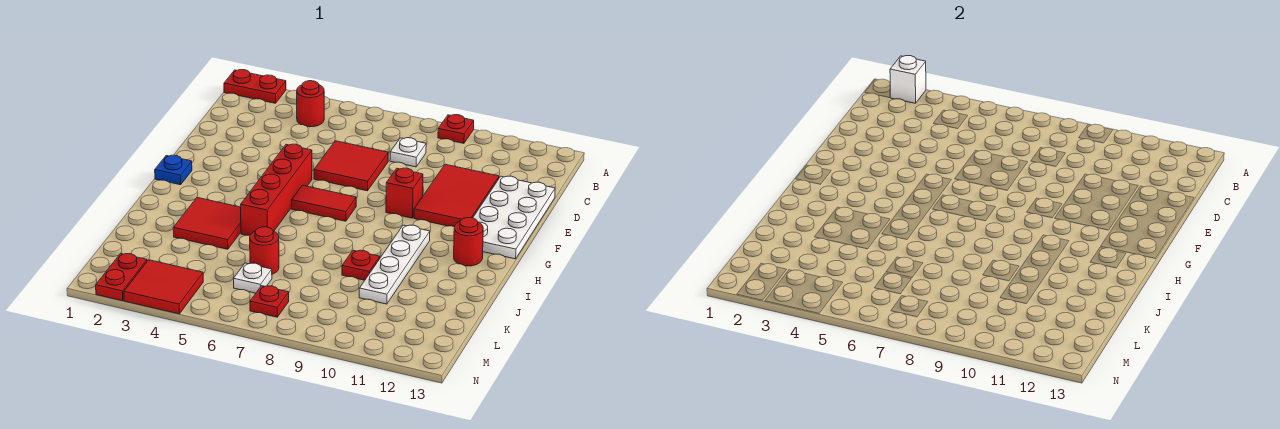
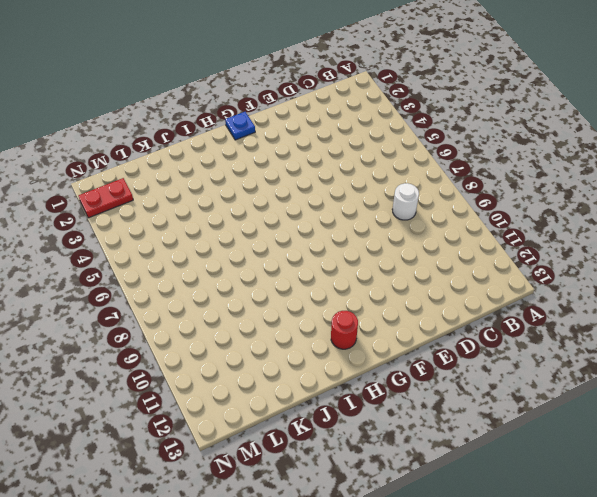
white round brick C8 level 1 -> white plate C8 level 1
none -> red plate A1:A2 level 1
none -> red plate A9 level 1
none -> red round brick B4 level 1

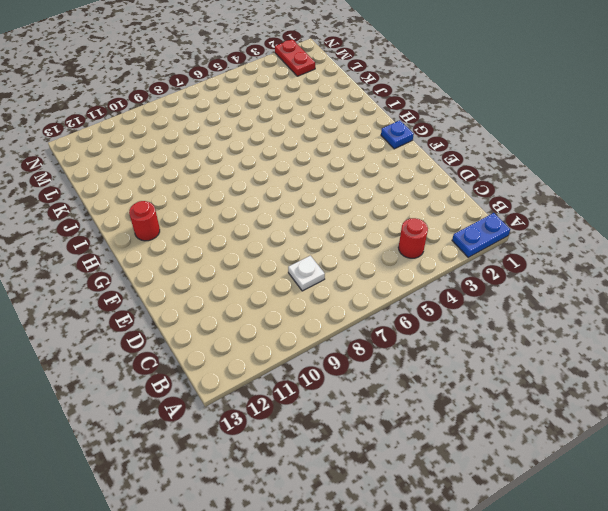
blue plate A1:A2 level 1 -> red plate A1:A2 level 1
none -> red plate A9 level 1
none -> red tile D6:E7 level 1
none -> red tile D10:F11 level 1

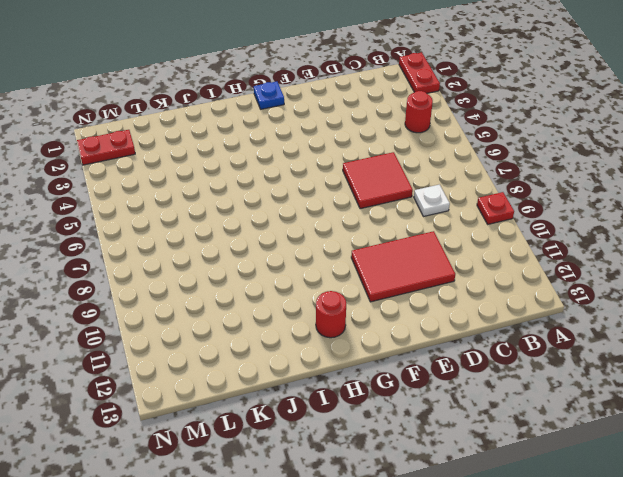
none -> white plate D12:G13 level 1
none -> red brick F5:I5 level 1
none -> red brick F9 level 1

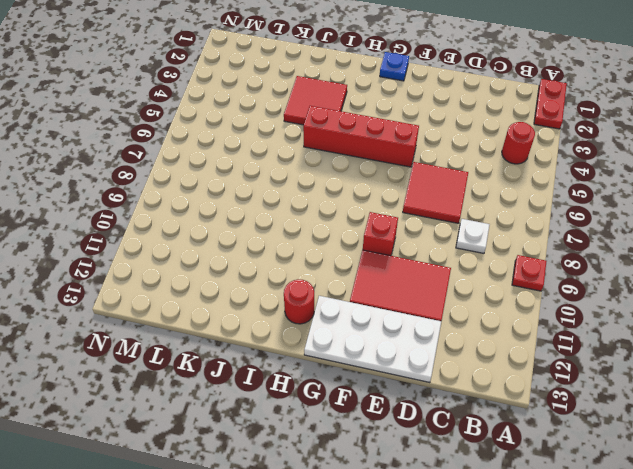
none -> red tile G6:G7 level 1
none -> white plate H10:K10 level 1
none -> red plate J9 level 1

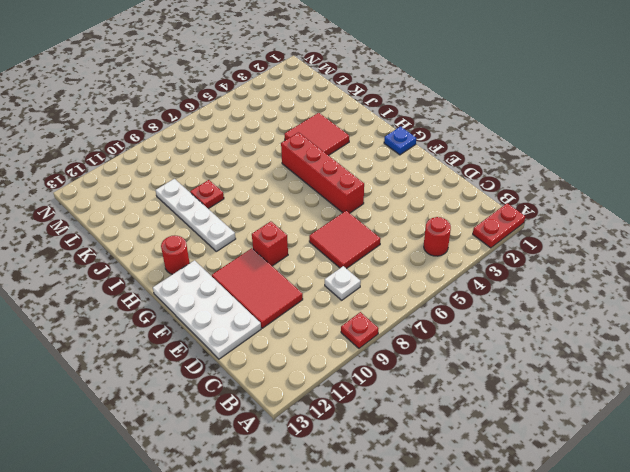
none -> red tile G6:G7 level 1
none -> red round brick K6 level 1
none -> white plate L6 level 1

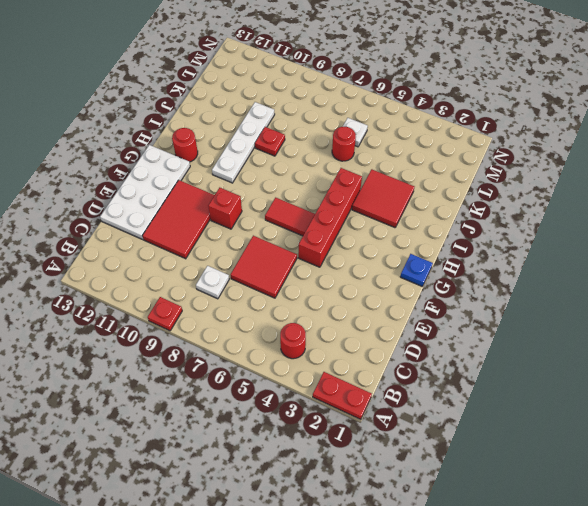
none -> red plate M2:N2 level 1
none -> red tile M3:N4 level 1
none -> red plate M7 level 1

